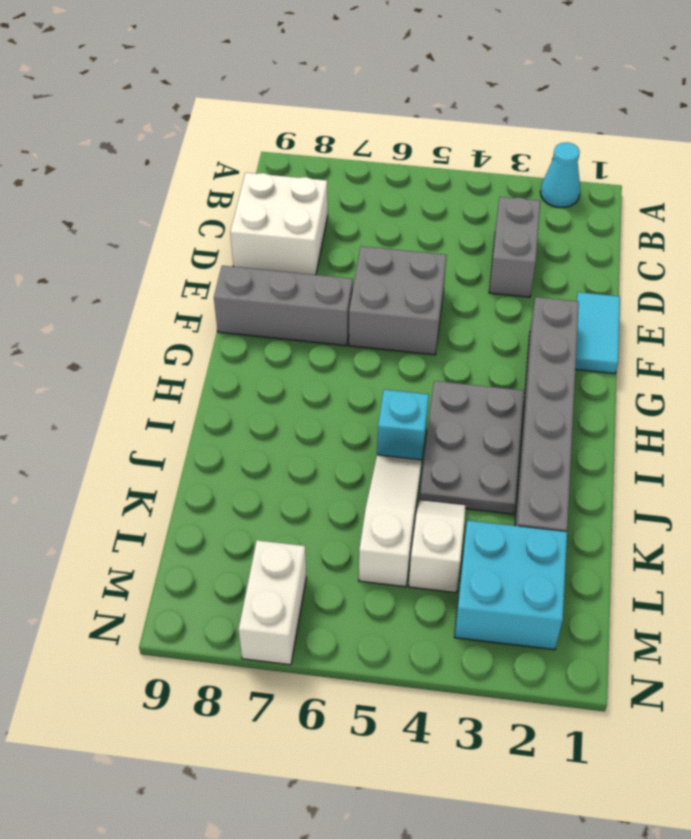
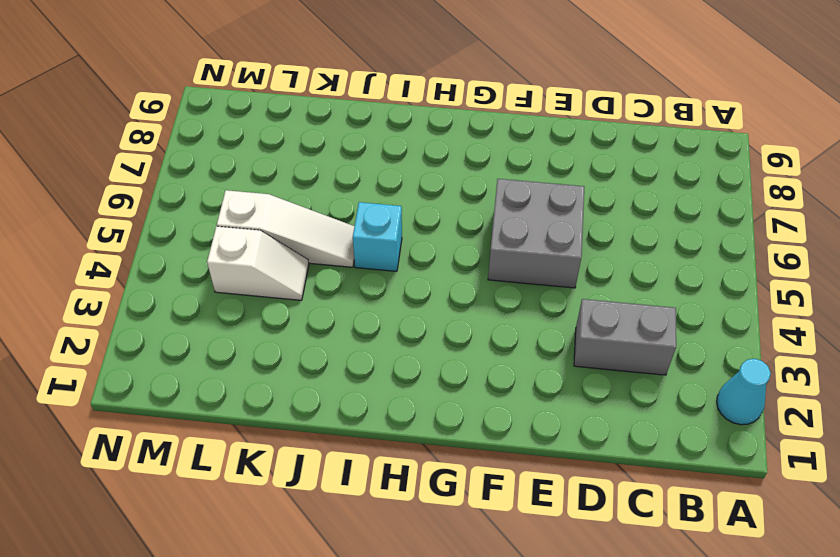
none -> white brick C8:D9 level 1
none -> cyan tile E1:F1 level 1
none -> grey brick F2:K2 level 1

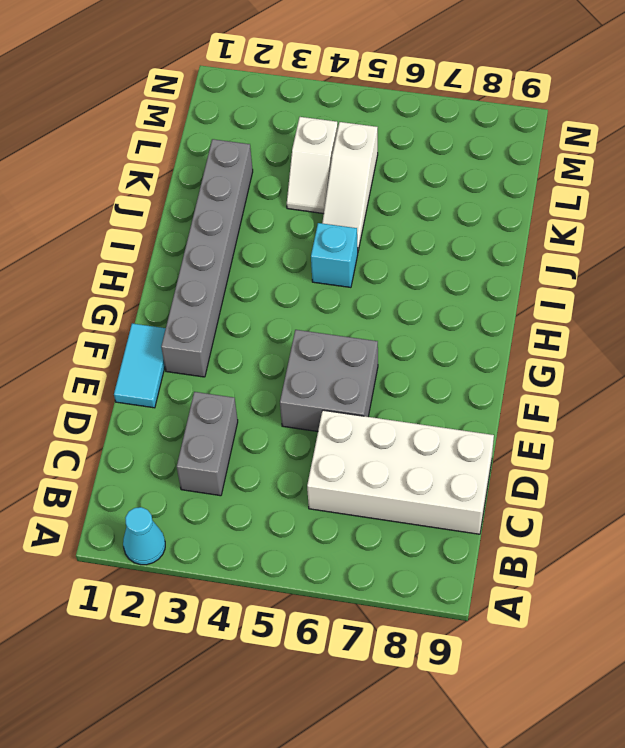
white brick C6:D9 level 1 -> white brick C8:D9 level 1
none -> grey brick F7:F9 level 1
none -> grey plate H3:J4 level 1
none -> cyan brick L2:M3 level 1

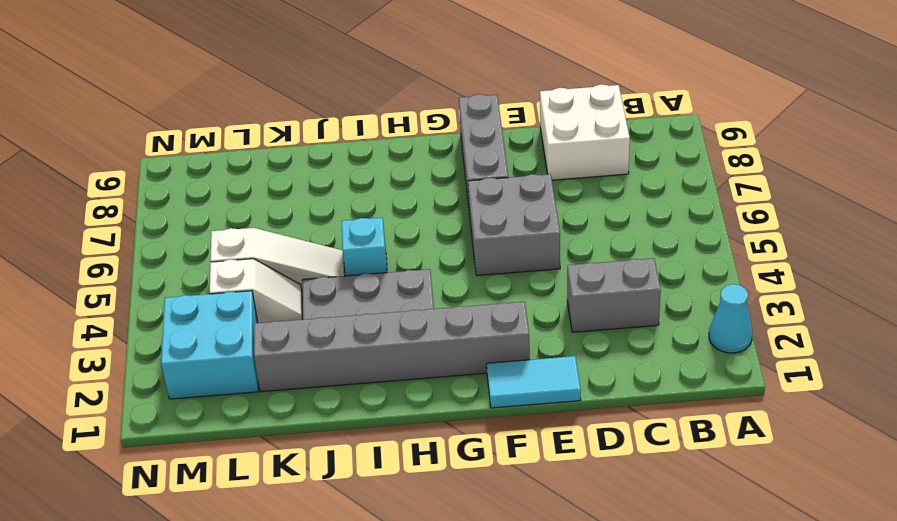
none -> white brick M7:N7 level 1

